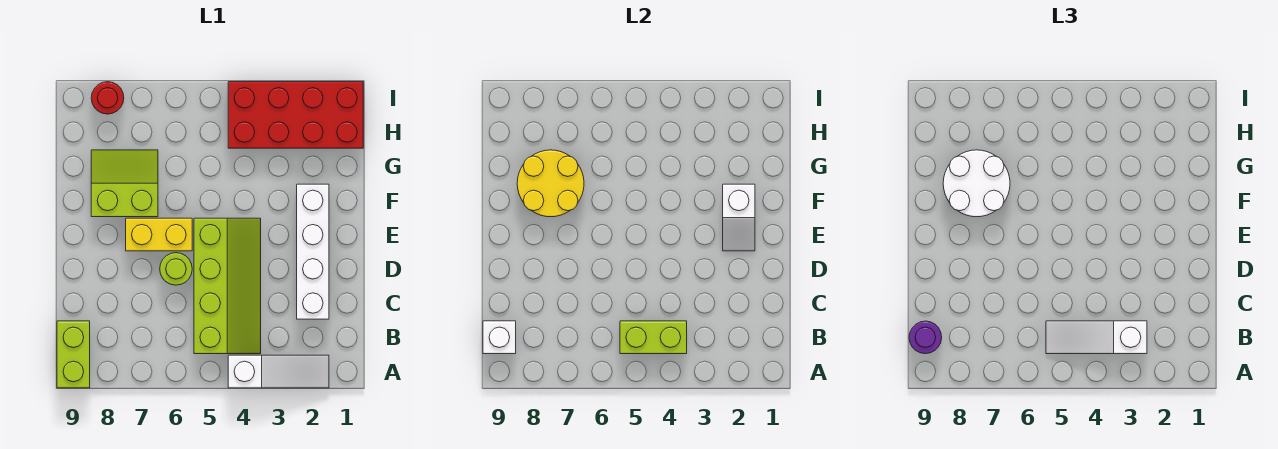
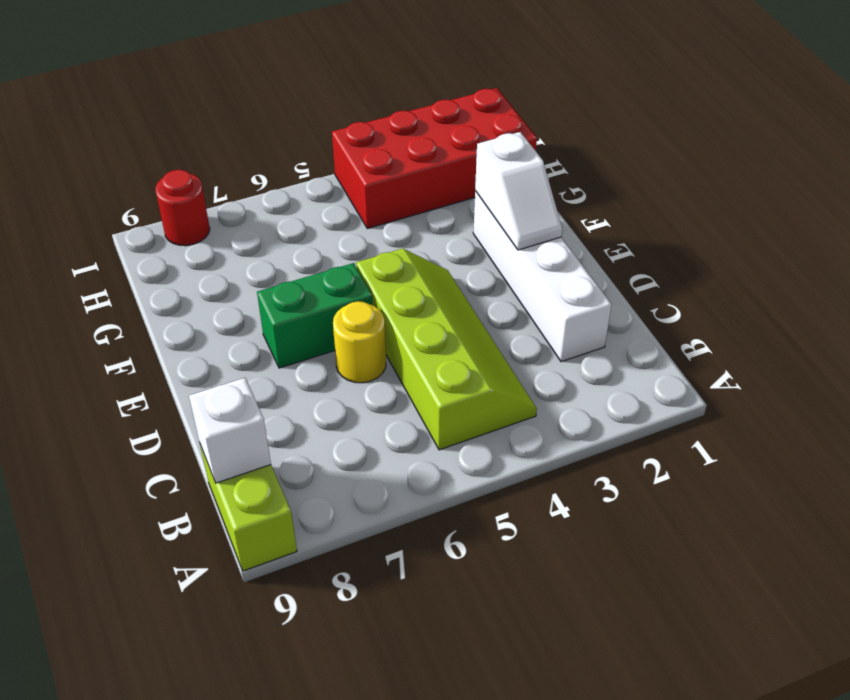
yellow round brick D6 level 1 -> lime round brick D6 level 1
green brick E6:E7 level 1 -> yellow brick E6:E7 level 1
none -> white slope A2:A4 level 1 top 4
none -> lime slope F7:G8 level 1 top F
none -> lime brick B4:B5 level 2

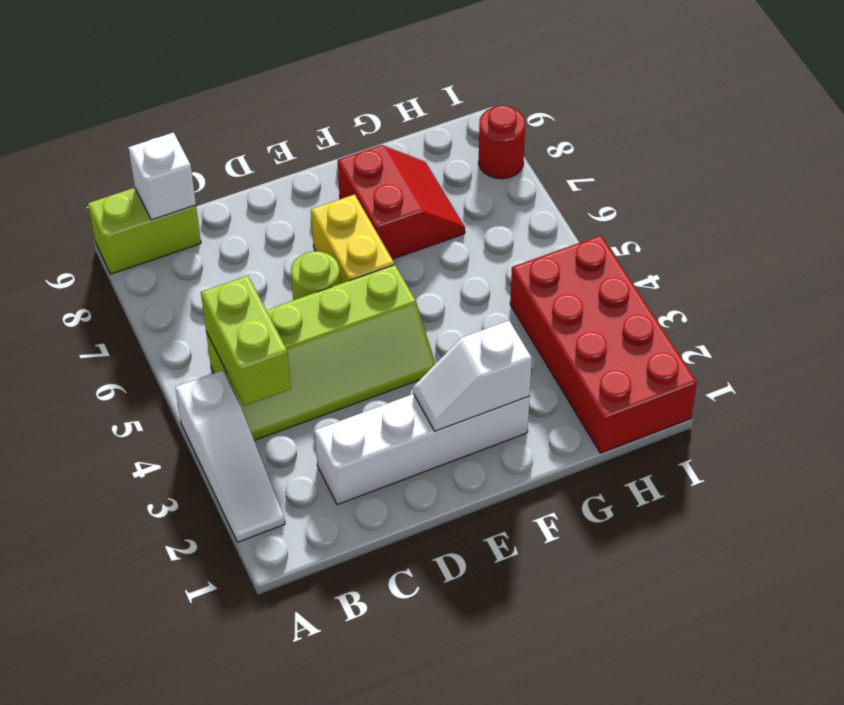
red slope F7:G8 level 1 top F -> lime slope F7:G8 level 1 top F
none -> yellow round brick F7:G8 level 2
none -> white slope B3:B5 level 3 top 3
none -> purple round brick B9 level 3

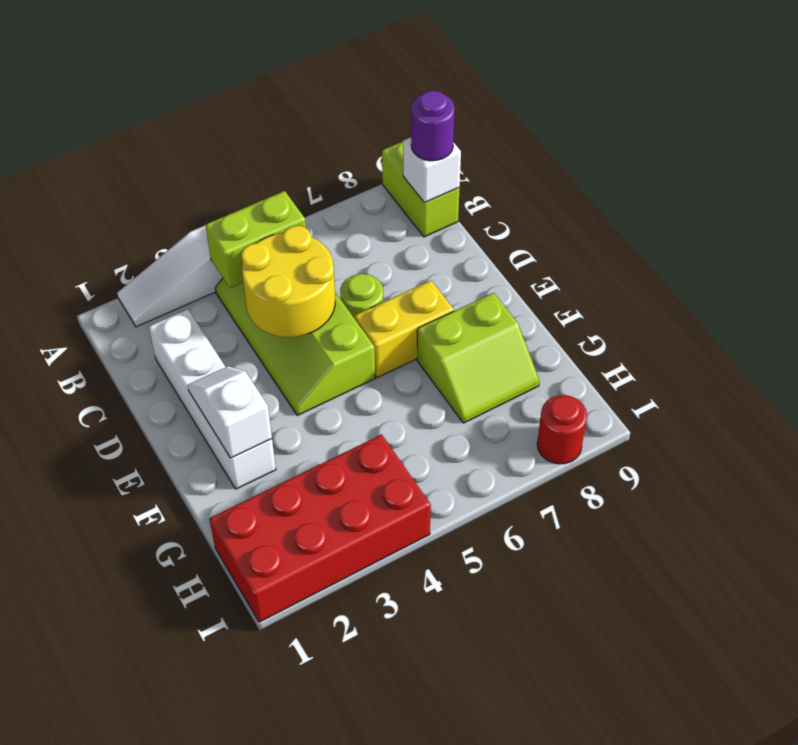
yellow round brick C4:D5 level 2 -> yellow round brick F7:G8 level 2
none -> white slope B3:B5 level 3 top 3
none -> white round brick F7:G8 level 3

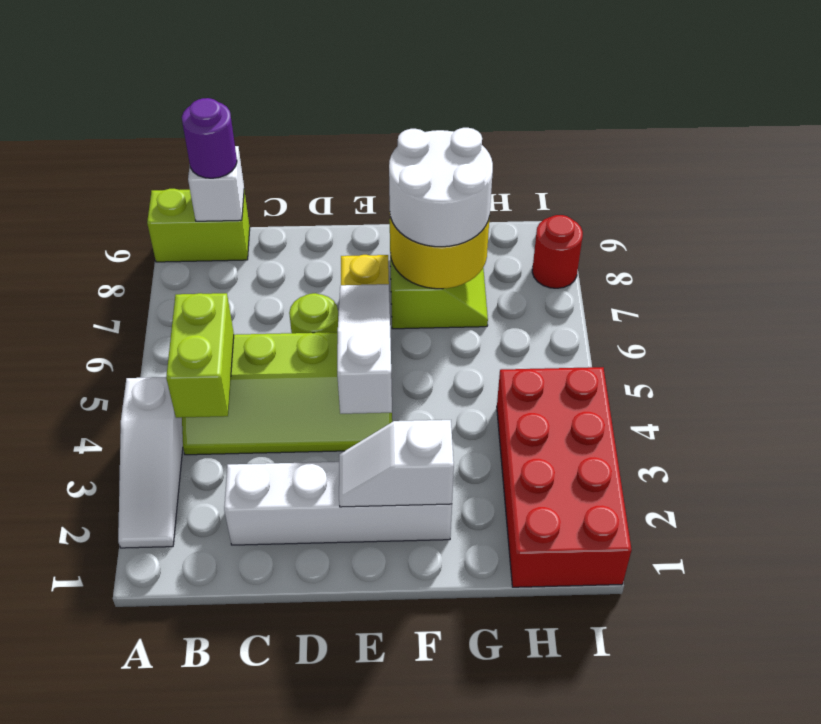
white slope E4:E6 level 2 top 4 -> white slope B3:B5 level 3 top 3

